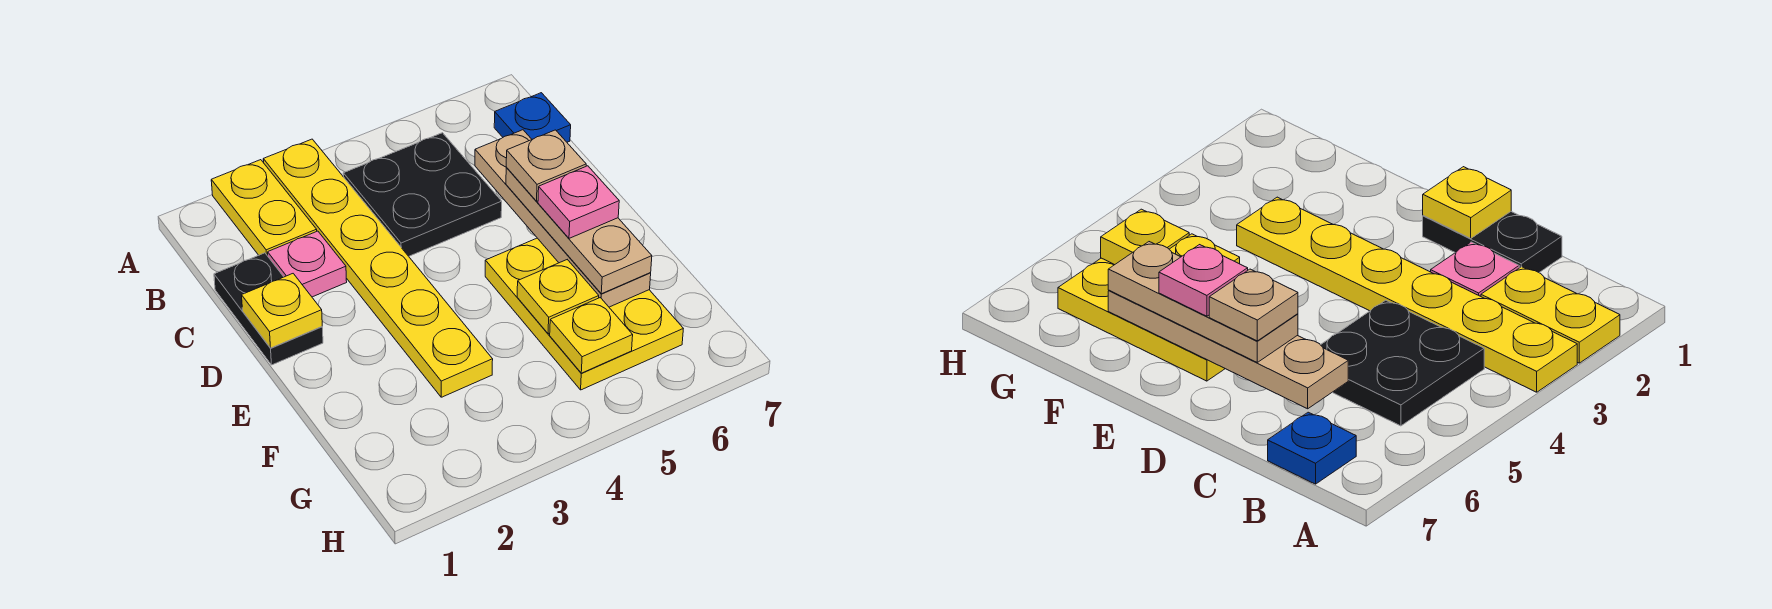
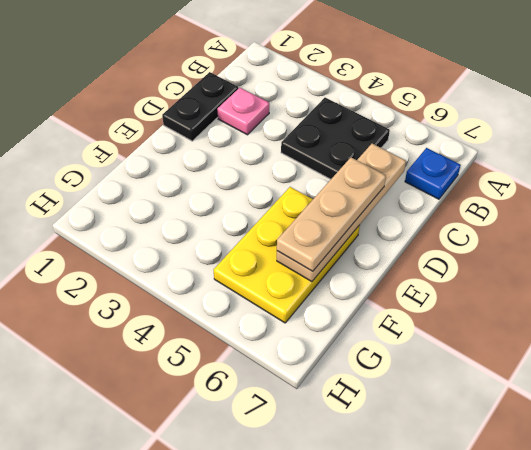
none -> yellow plate A2:B2 level 1
none -> yellow plate A3:F3 level 1
none -> yellow plate D1 level 2

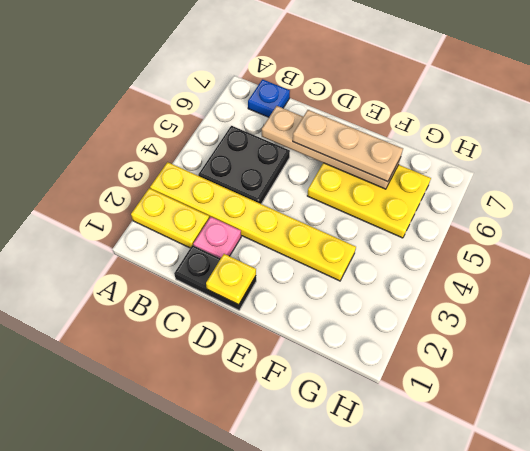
none -> yellow plate F5 level 2
none -> yellow plate G5 level 2
none -> tan plate D6 level 4

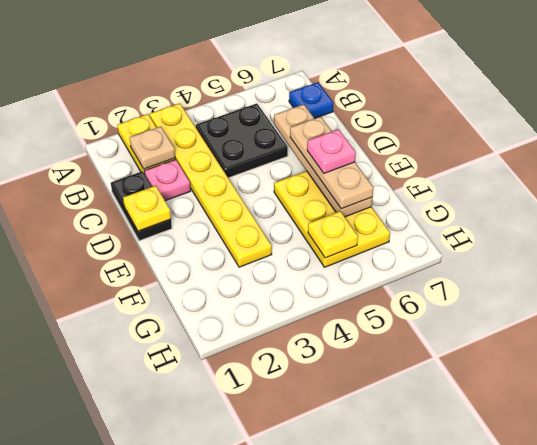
tan plate B2 level 2 -> tan plate D6 level 4
none -> yellow plate F5 level 2

